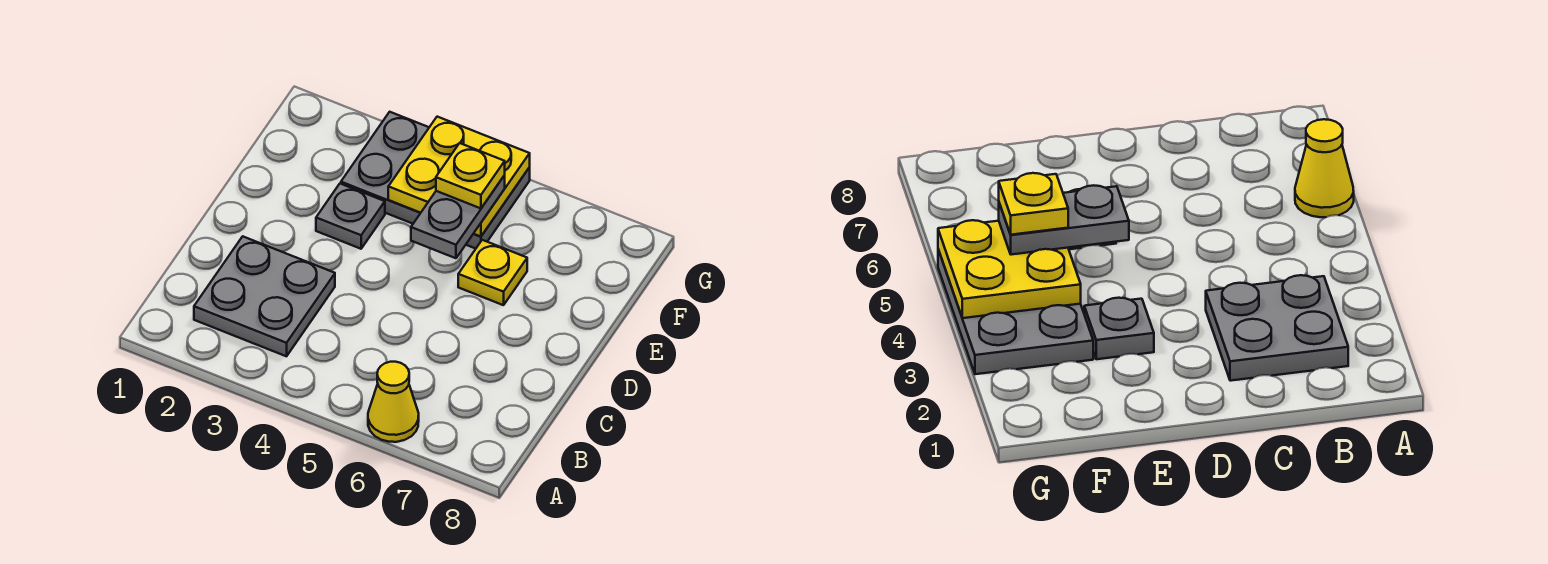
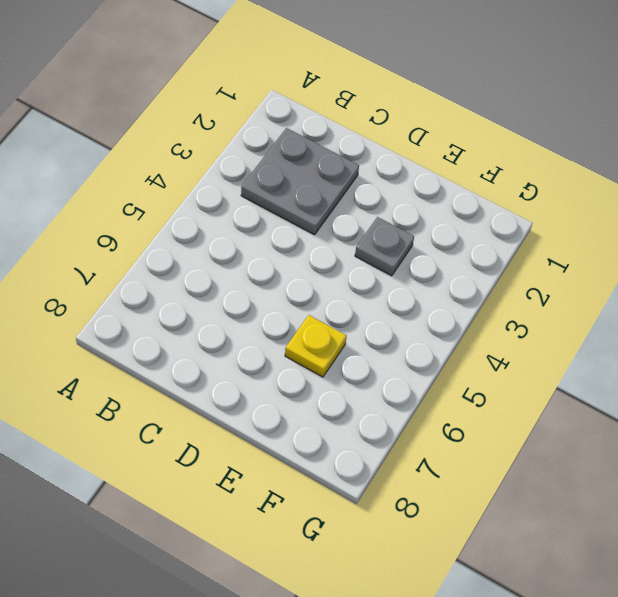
none -> yellow cone A6 level 1
none -> grey plate F3:G5 level 1

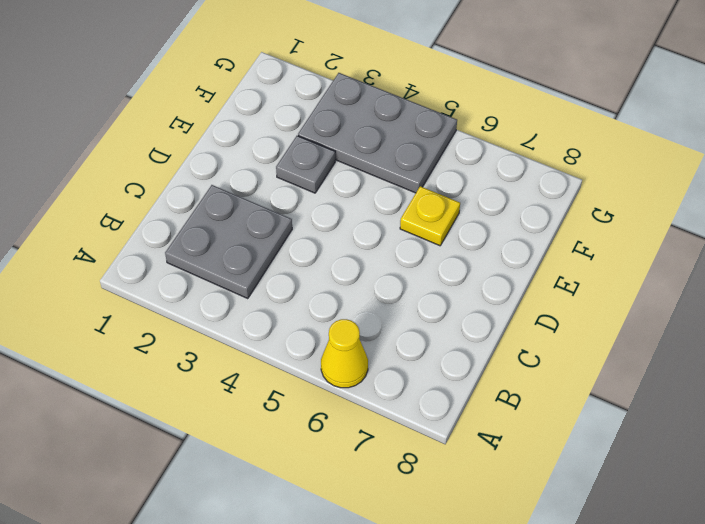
none -> yellow plate F4:G5 level 2
none -> grey plate E5:F5 level 3

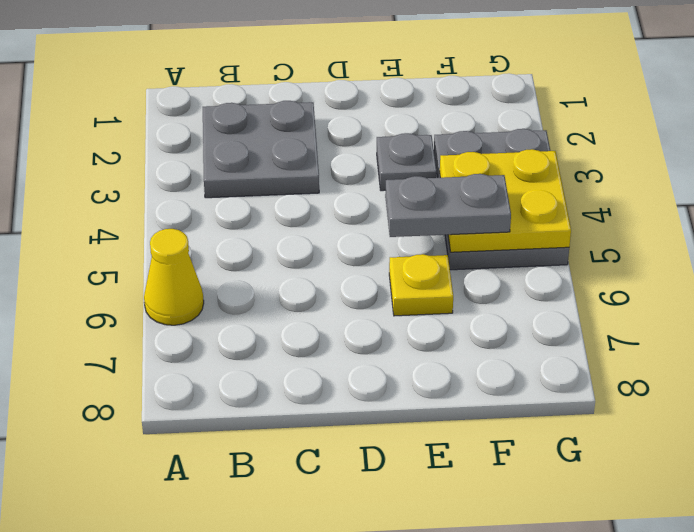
none -> yellow plate F5 level 4

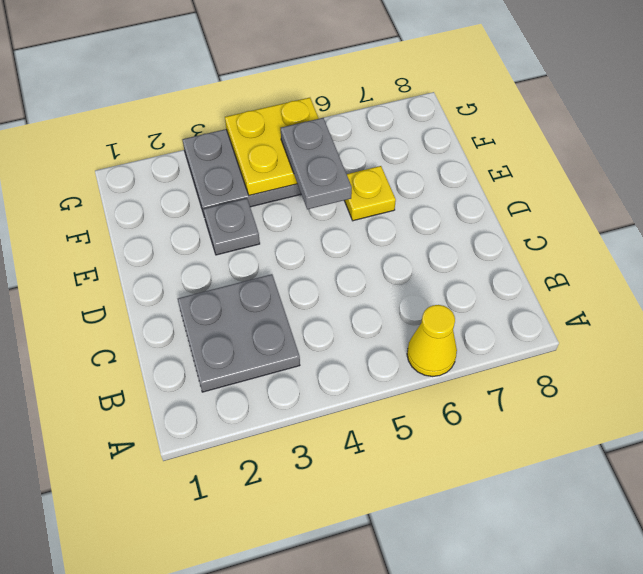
none -> yellow plate F5 level 4

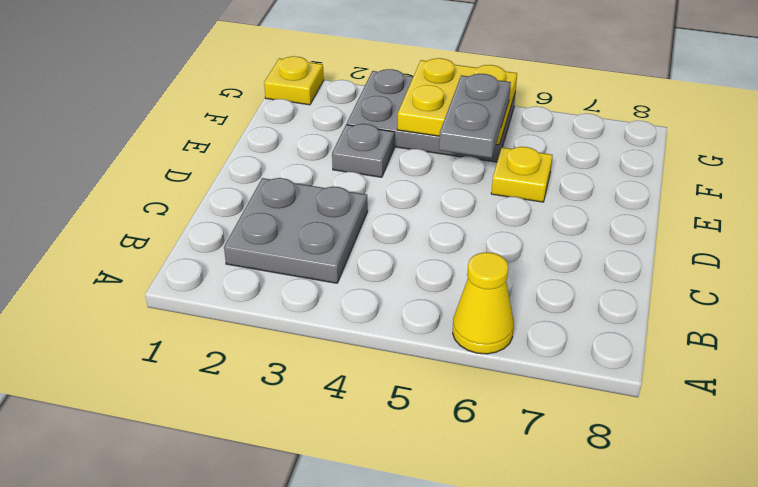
yellow plate G1 level 1 -> yellow plate F5 level 4

